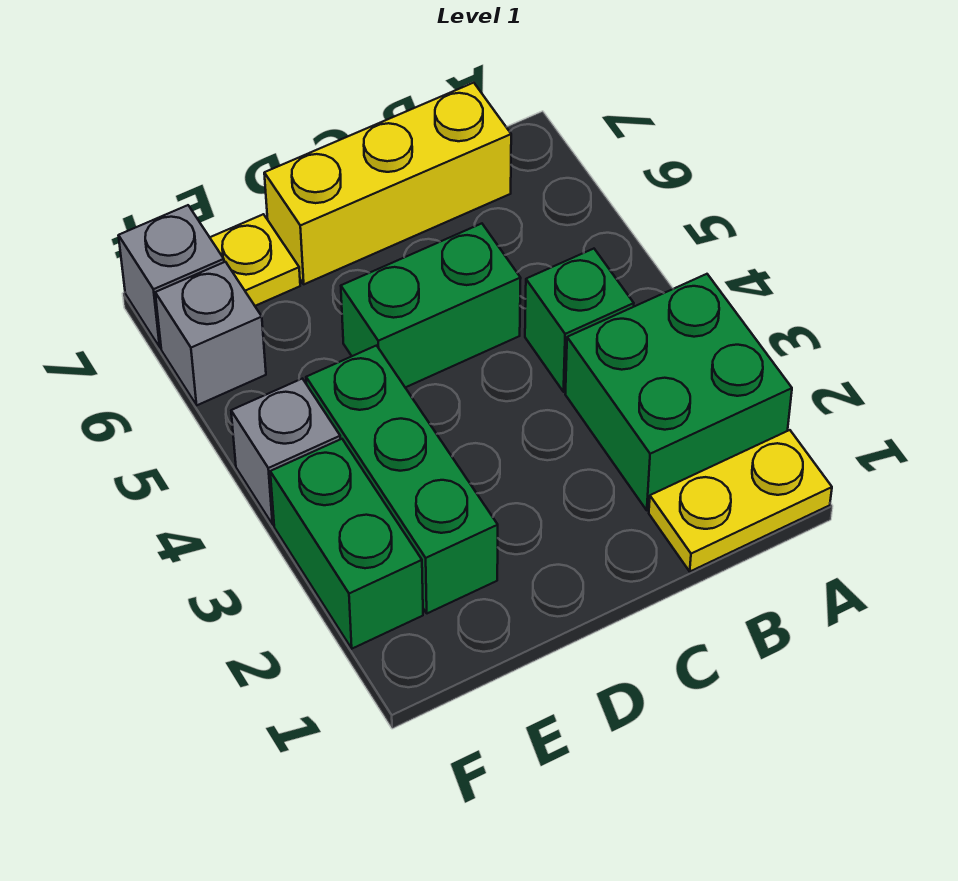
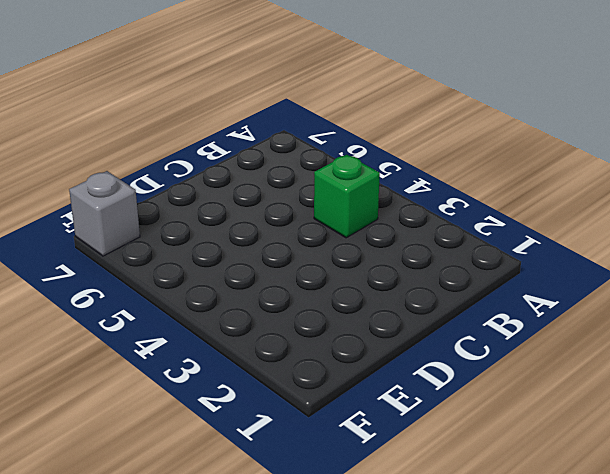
none -> yellow plate A1:B1 level 1
none -> green brick A2:B3 level 1

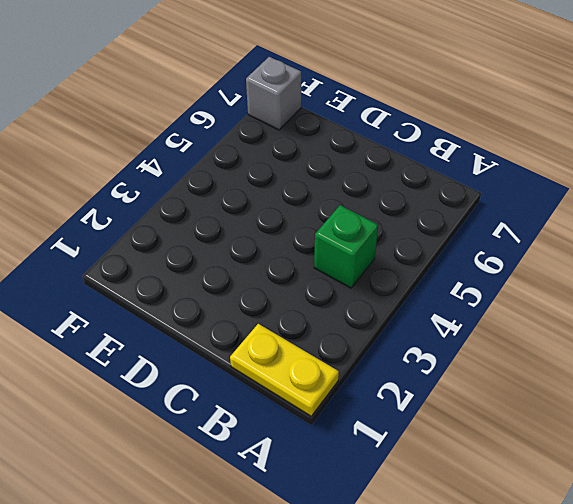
none -> green brick A2:B3 level 1
none -> yellow brick B7:D7 level 1

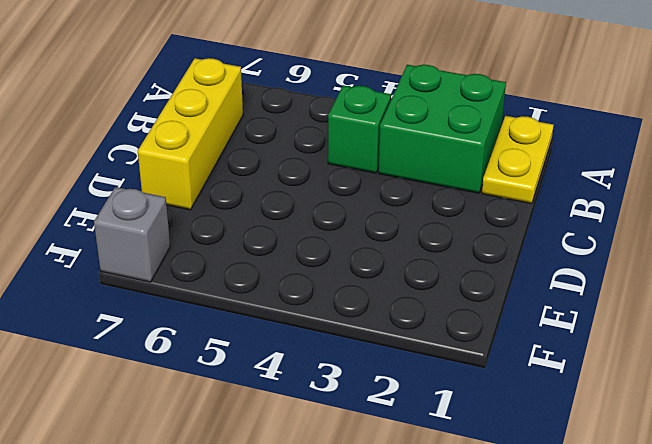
none -> green brick C5:D5 level 1
none -> green brick E2:E4 level 1

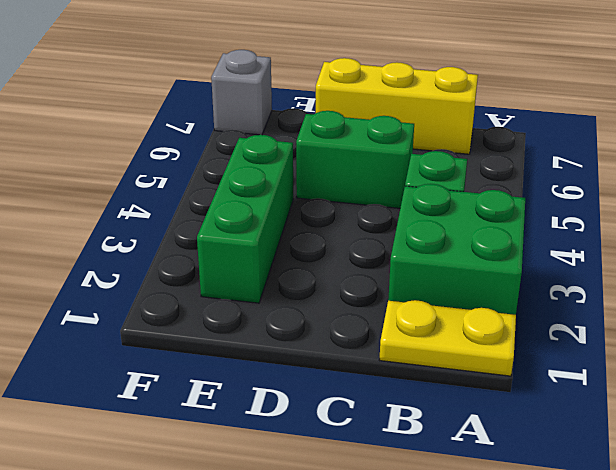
none -> yellow plate E7 level 1
none -> green brick F2:F3 level 1

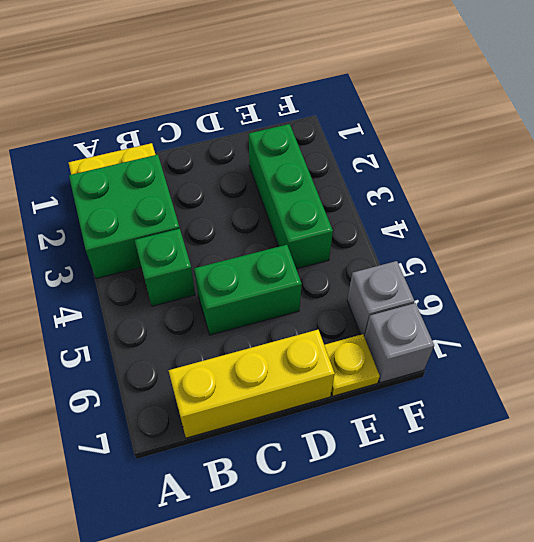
none -> green brick F2:F3 level 1
none -> grey brick F4 level 1

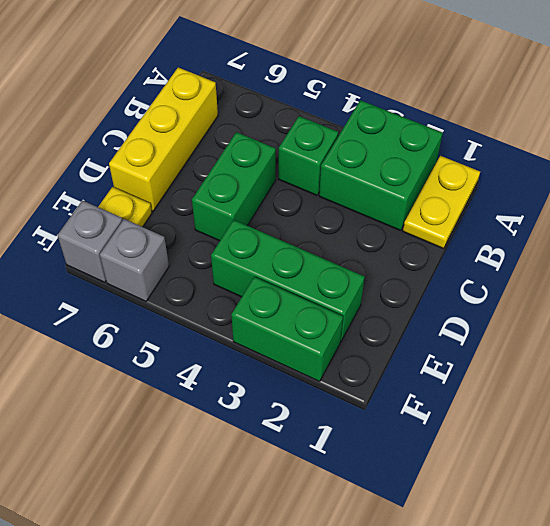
none -> grey brick F4 level 1

